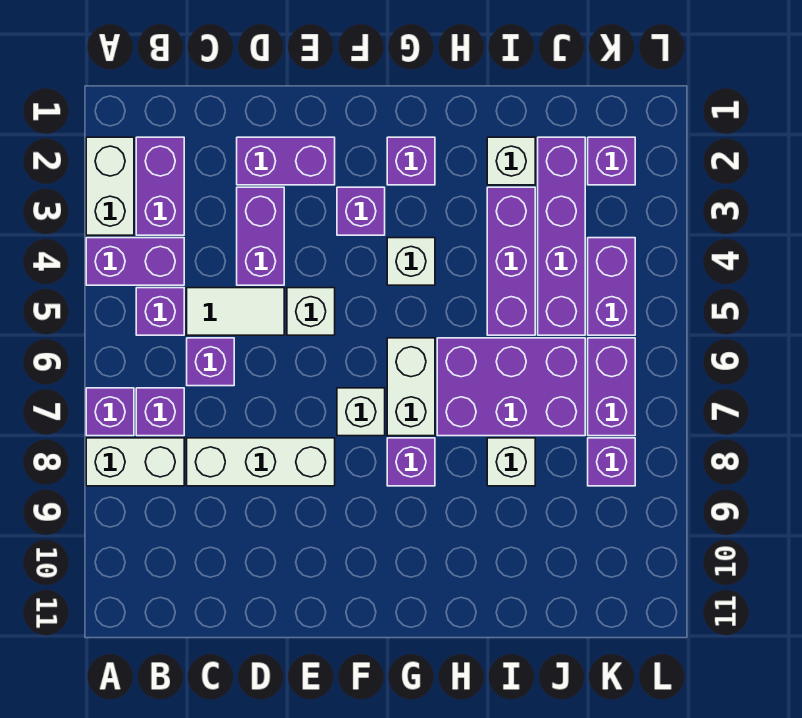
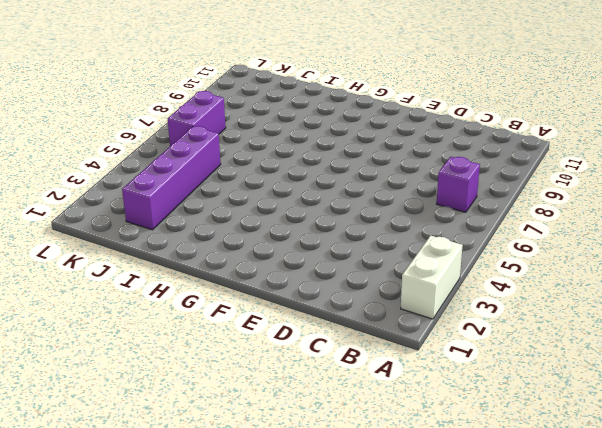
none -> purple brick A4:B4 level 1
none -> purple brick A7 level 1
none -> white brick A8:B8 level 1

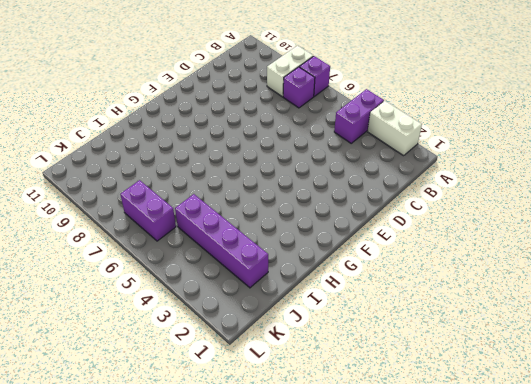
none -> purple brick B2:B3 level 1
none -> purple brick B5 level 1
none -> white tile C5:D5 level 1

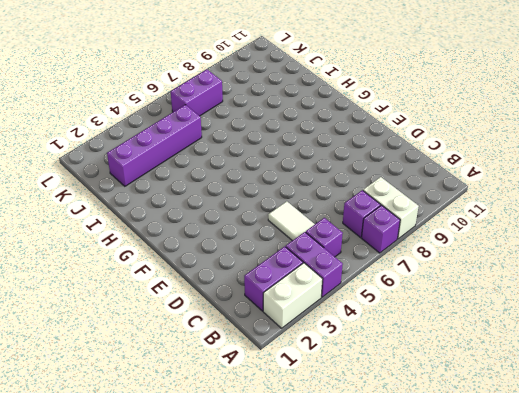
none -> purple brick C6 level 1
none -> white brick C8:E8 level 1
none -> purple brick D2:E2 level 1

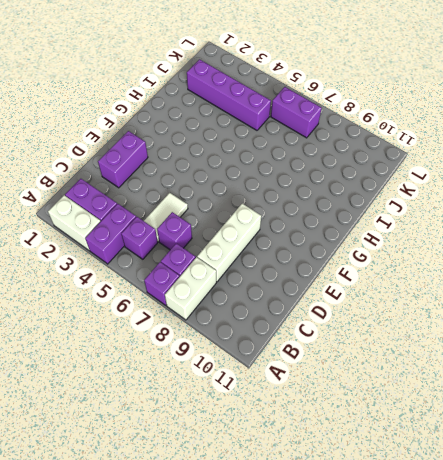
none -> purple brick D3:D4 level 1
none -> white brick E5 level 1
none -> purple brick F3 level 1

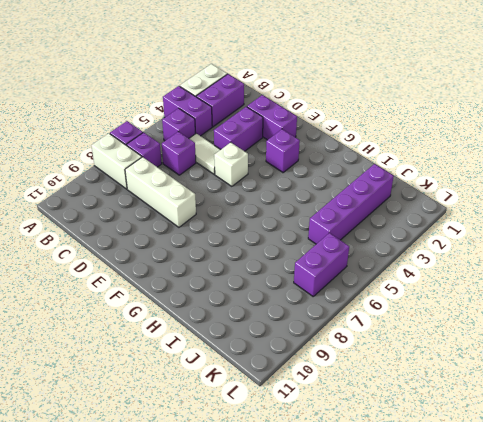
none -> white brick F7 level 1
none -> purple brick G2 level 1
none -> white brick G4 level 1

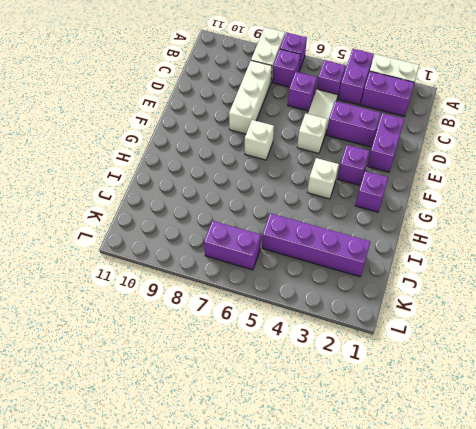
none -> white brick G6:G7 level 1
none -> purple brick G8 level 1
none -> purple brick H6:J7 level 1

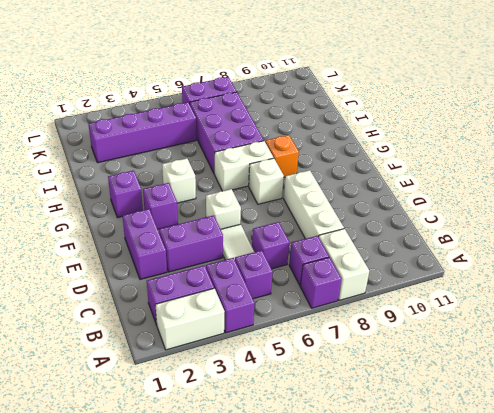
orange brick G8 level 1 -> purple brick G8 level 1
none -> white brick I2 level 1
none -> purple brick I3:I5 level 1
none -> white brick I8 level 1

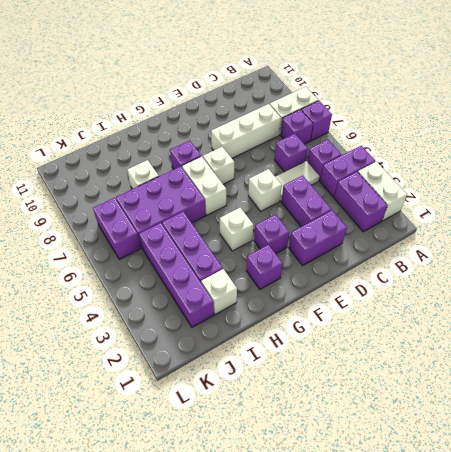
none -> purple brick K2 level 1
none -> purple brick K4:K5 level 1
none -> purple brick K8 level 1

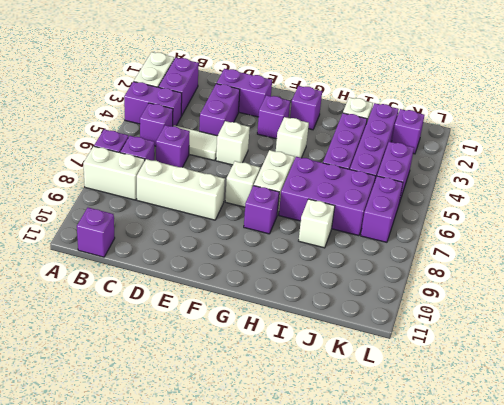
purple brick B11 level 1 -> purple brick K8 level 1

